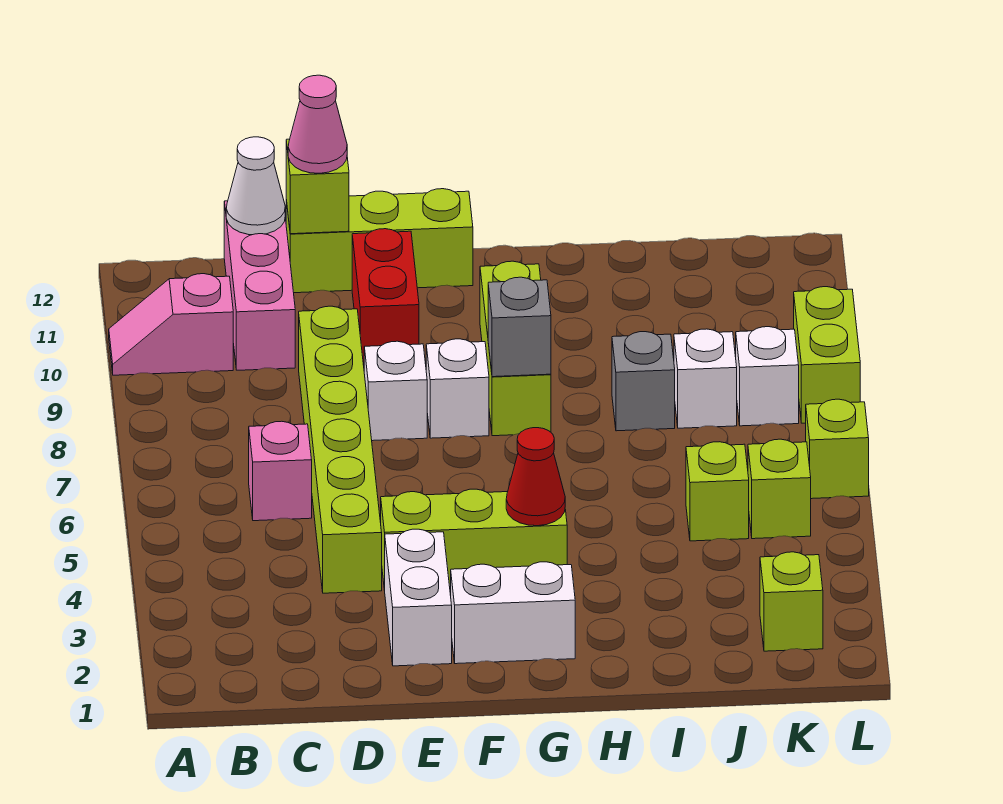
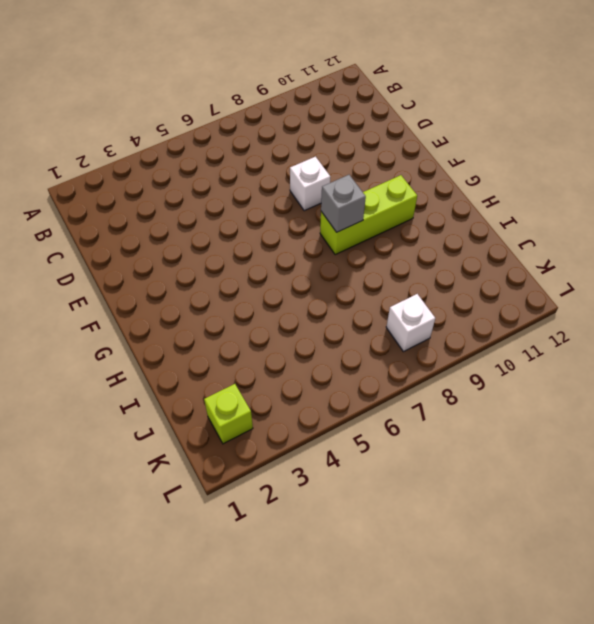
none -> pink slope A10:B10 level 1 top B
none -> pink brick C6 level 1
none -> pink brick C10:C12 level 1

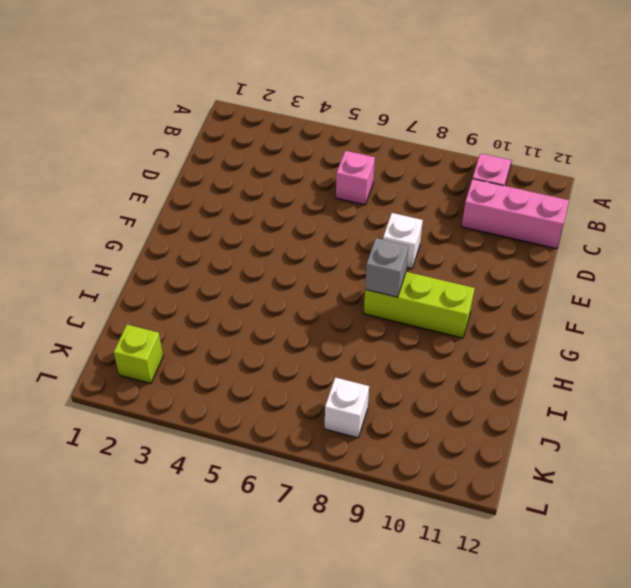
none -> lime brick D4:D9 level 1
none -> lime brick D12:F12 level 1
none -> white brick E2:E3 level 1

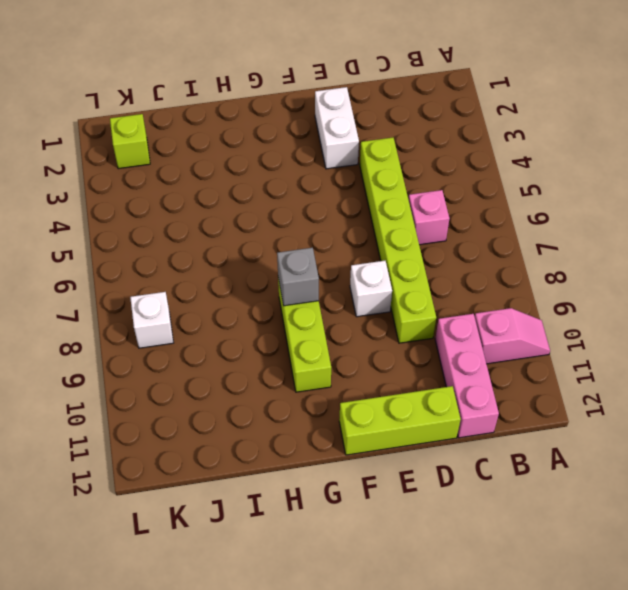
none -> lime brick E4:G4 level 1
none -> red brick E10:E11 level 1
none -> white brick F2:G2 level 1

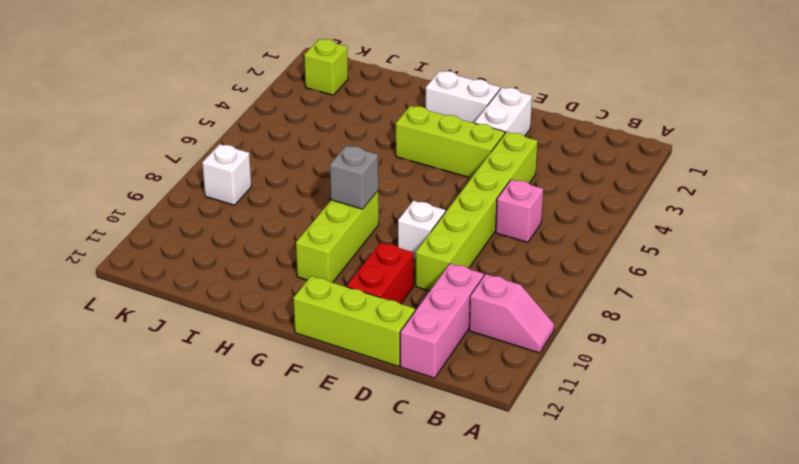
none -> white brick F8 level 1
none -> grey brick I8 level 1
none -> lime brick J5 level 1

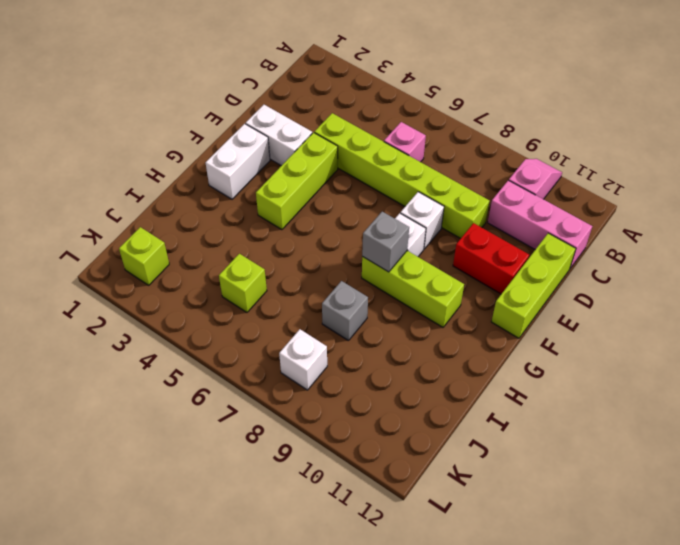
none -> white brick J8 level 1
none -> lime brick K5 level 1
none -> lime brick L6 level 1

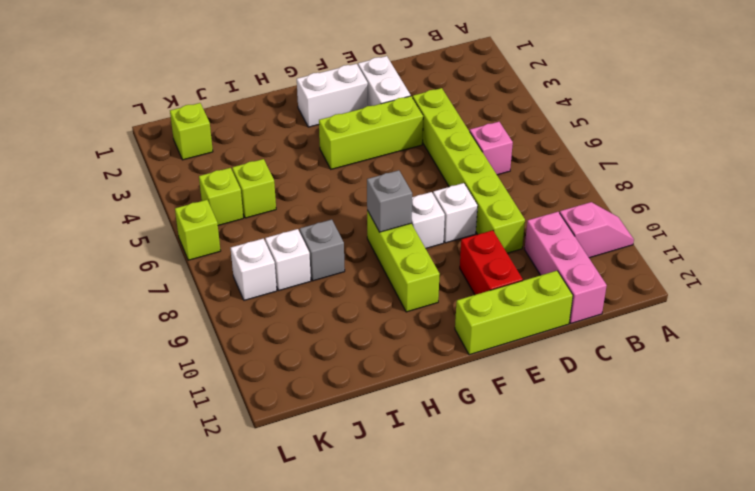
none -> lime brick L8:L9 level 1
none -> white cone C12 level 2
none -> lime brick D12 level 2

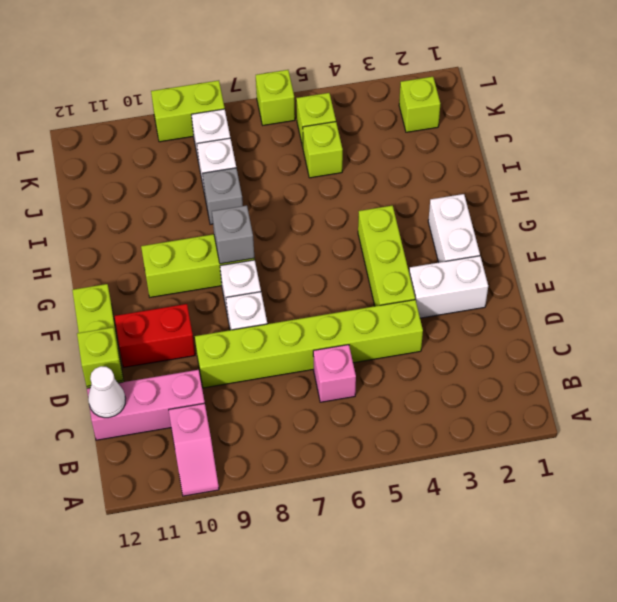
none -> red cone G4 level 2
none -> pink cone D12 level 3

